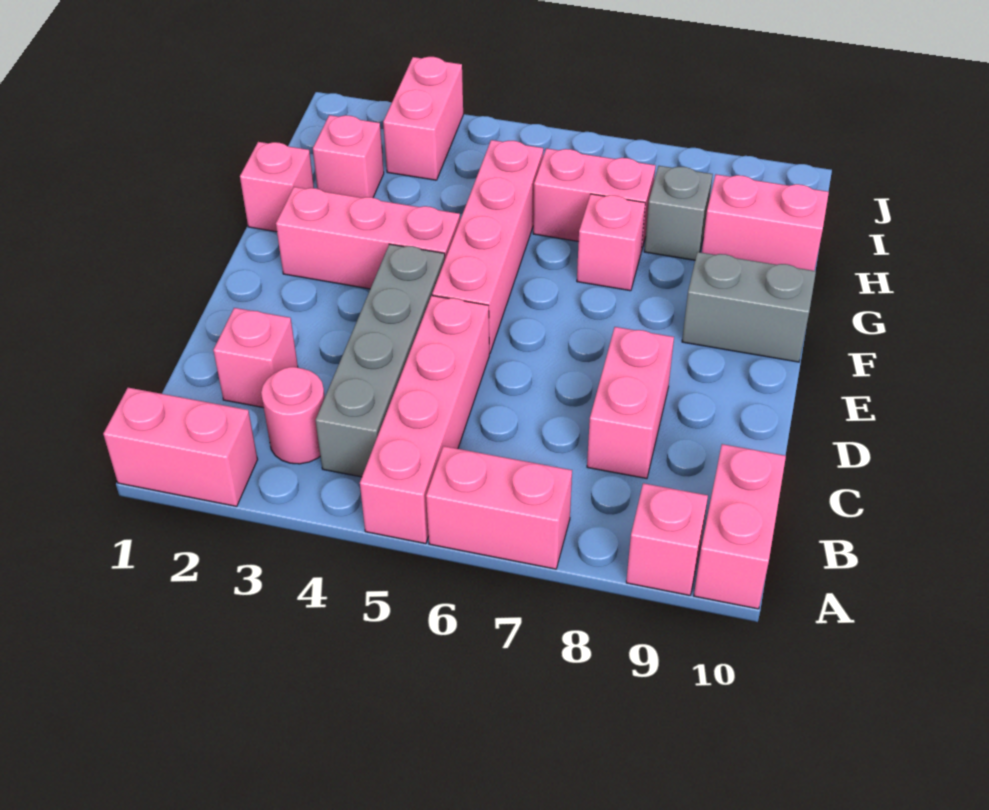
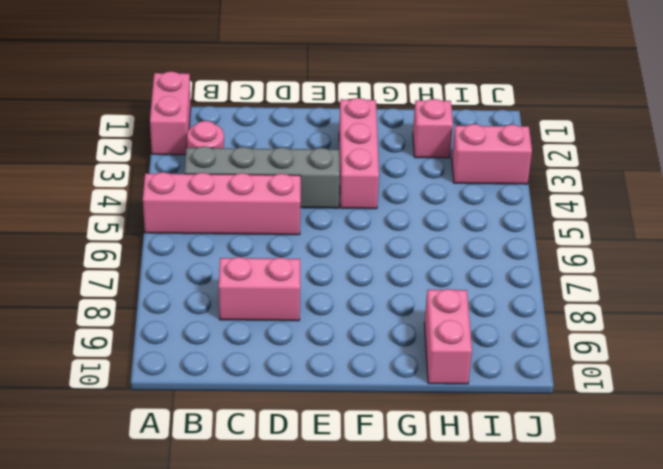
none -> pink brick A6:A7 level 1
none -> pink brick A9 level 1
none -> pink brick A10:B10 level 1

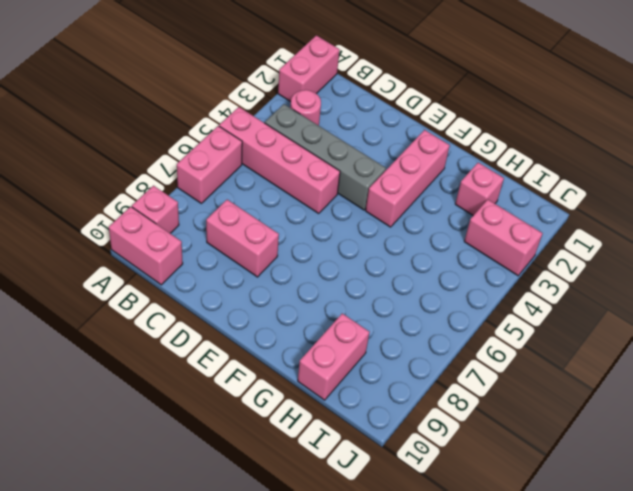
none -> pink brick C2 level 1
none -> pink brick E5:H5 level 1
none -> grey brick F9:F10 level 1

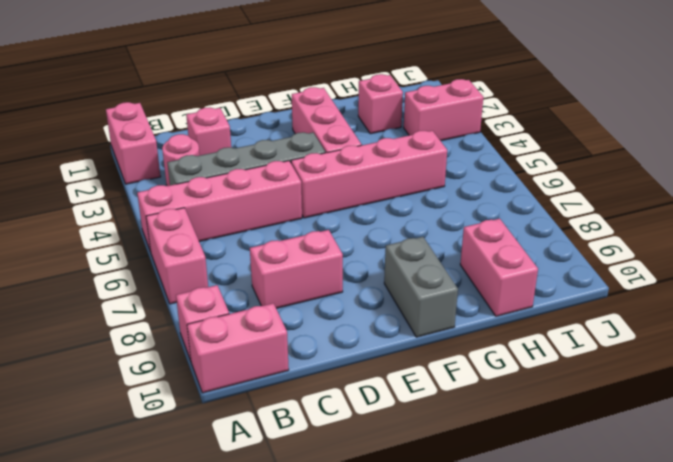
none -> pink brick G1 level 1
none -> pink brick G7 level 1
none -> pink brick H6:H7 level 1

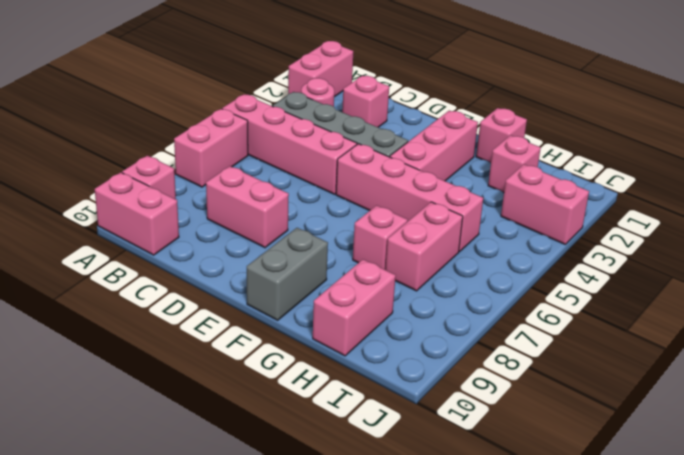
none -> grey brick H8 level 1

